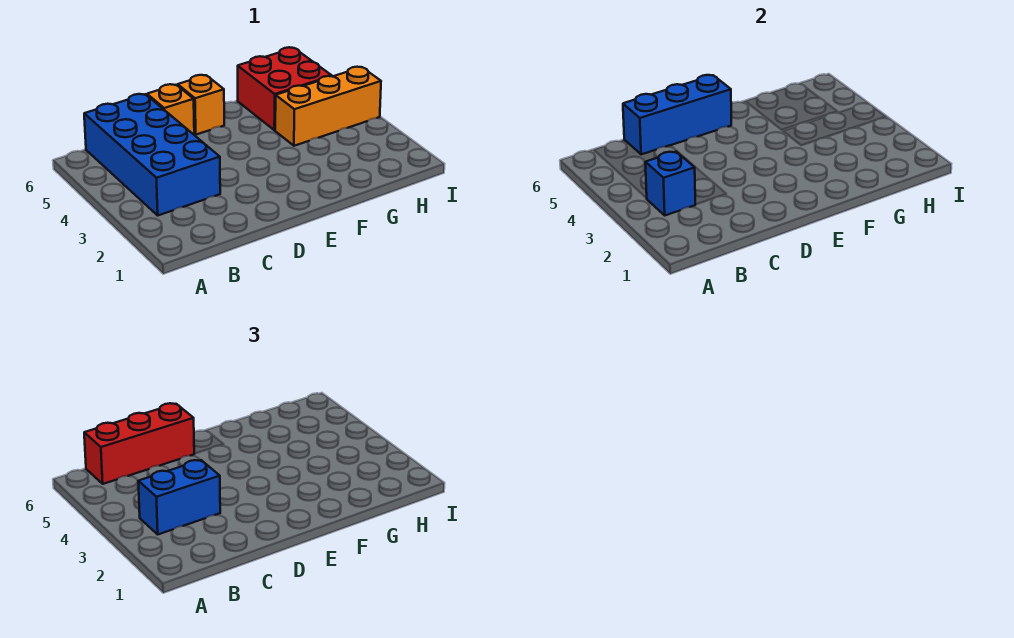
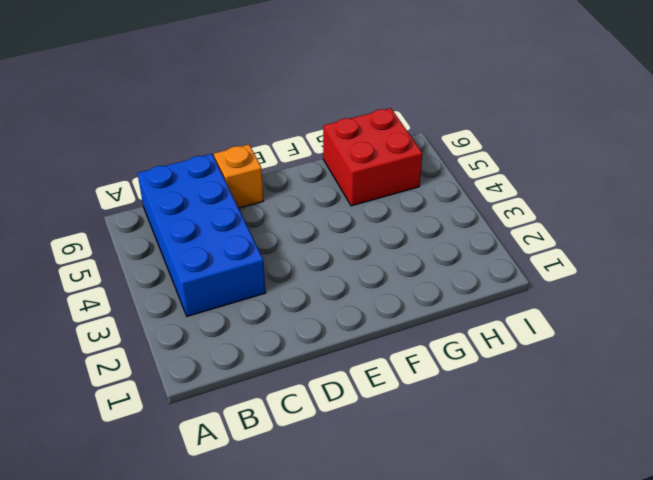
none -> orange brick E6 level 1
none -> orange brick G4:I4 level 1

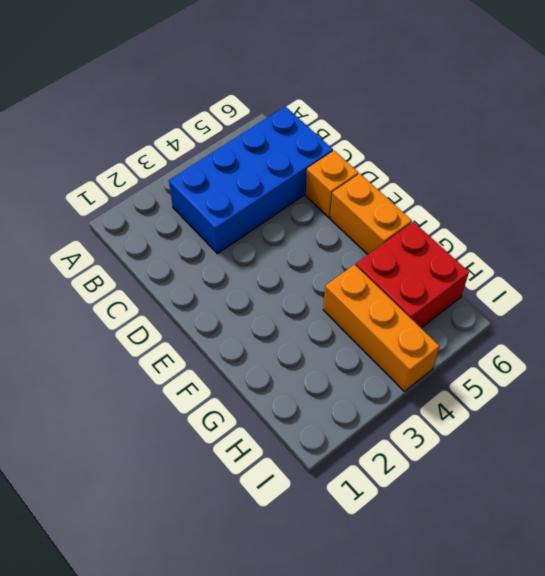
orange brick E6:F6 level 1 -> orange brick E6 level 1
none -> blue brick B3 level 2
none -> blue brick C6:E6 level 2

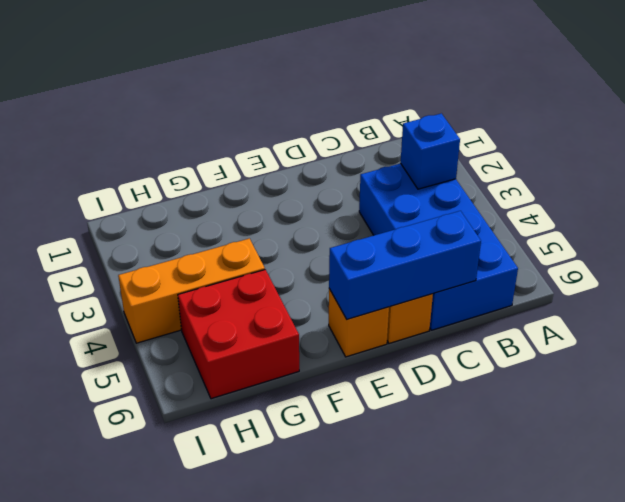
none -> blue brick B3:C3 level 3
none -> red brick B6:D6 level 3

